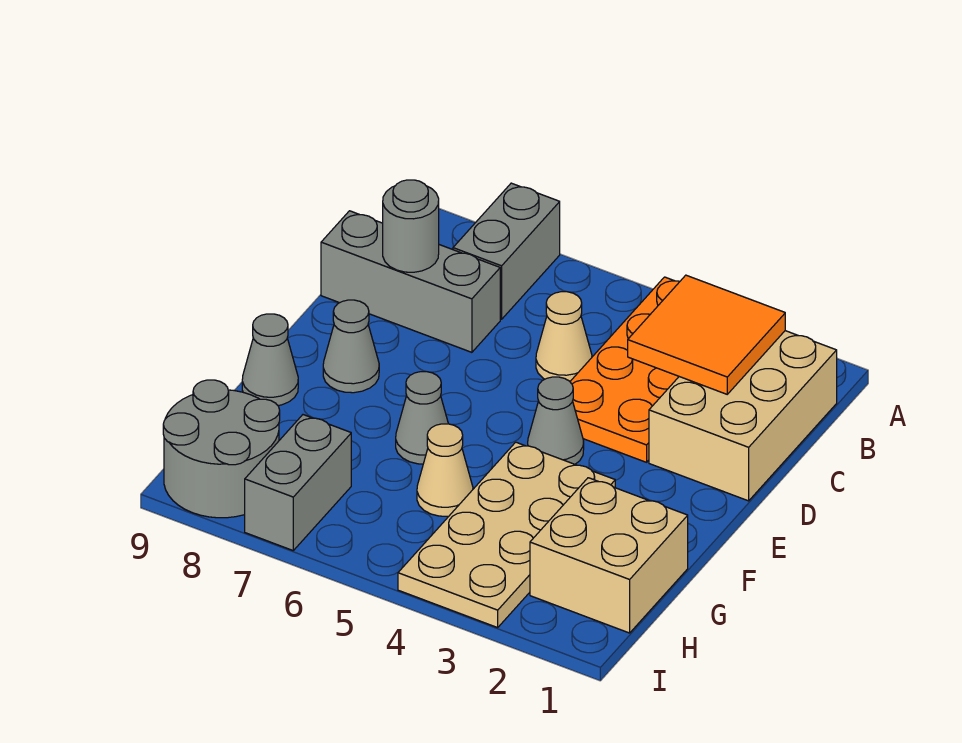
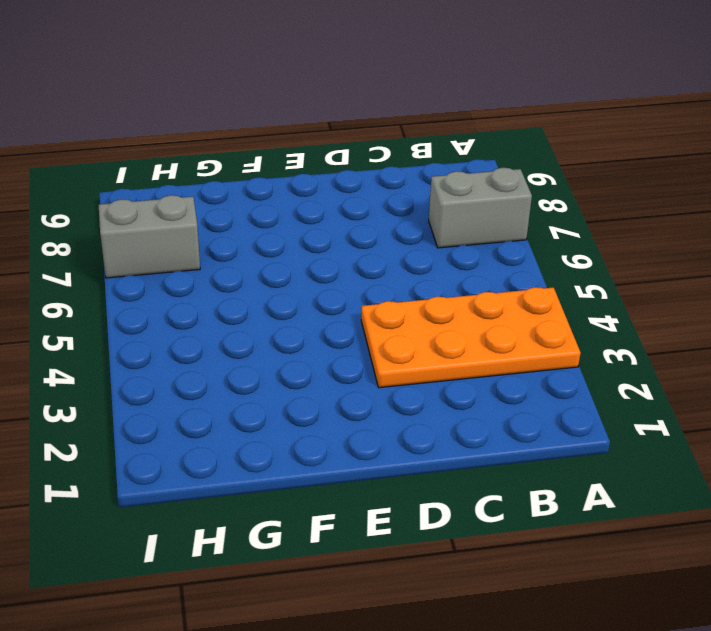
none -> tan brick B1:D2 level 1
none -> tan cone C5 level 1
none -> grey brick C7:C9 level 1

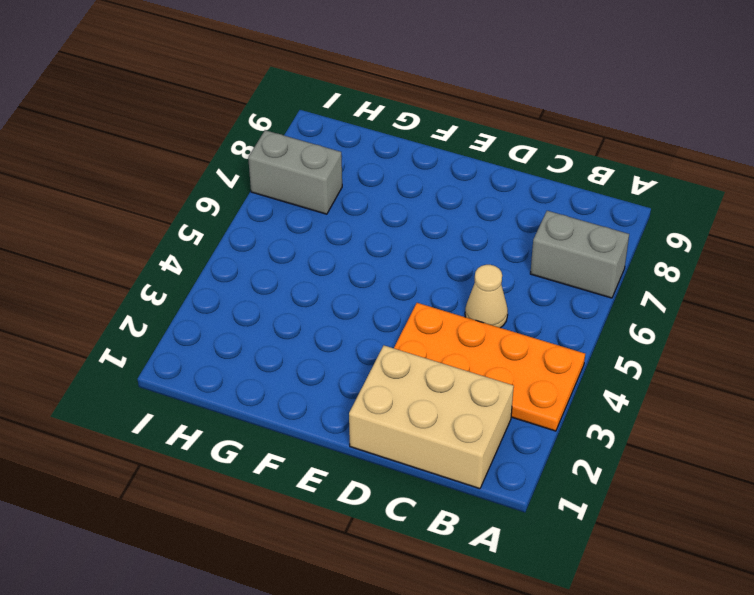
none -> grey brick C7:C9 level 1
none -> grey cone E4 level 1
none -> grey cone E8 level 1

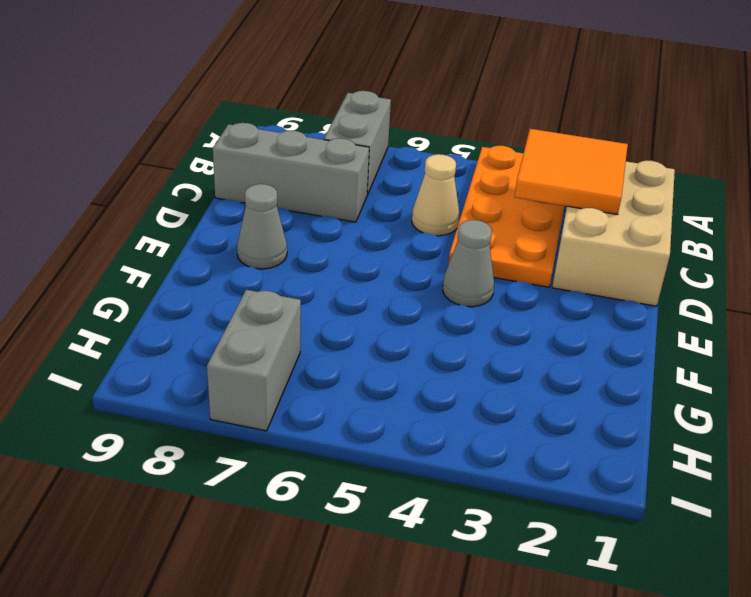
none -> tan plate F3:I4 level 1
none -> grey cone F6 level 1
none -> grey cone F9 level 1

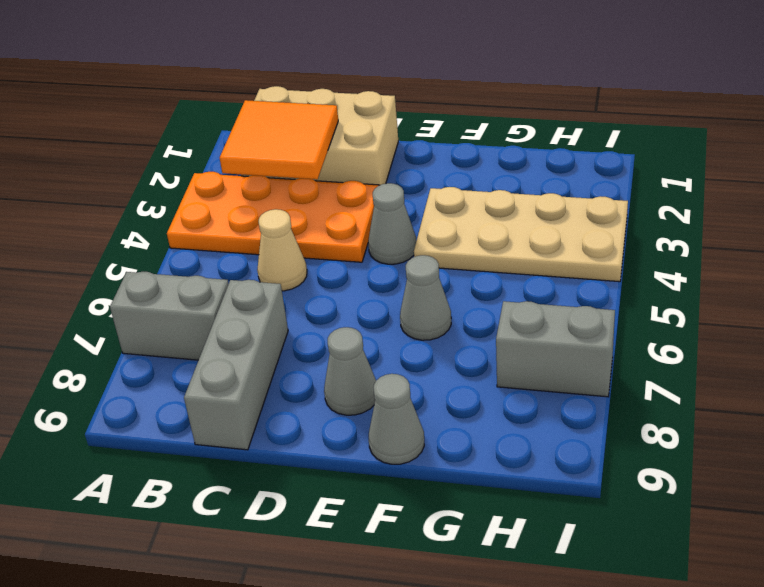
none -> tan brick G1:H2 level 1
none -> tan cone G5 level 1
none -> grey round brick H8:I9 level 1

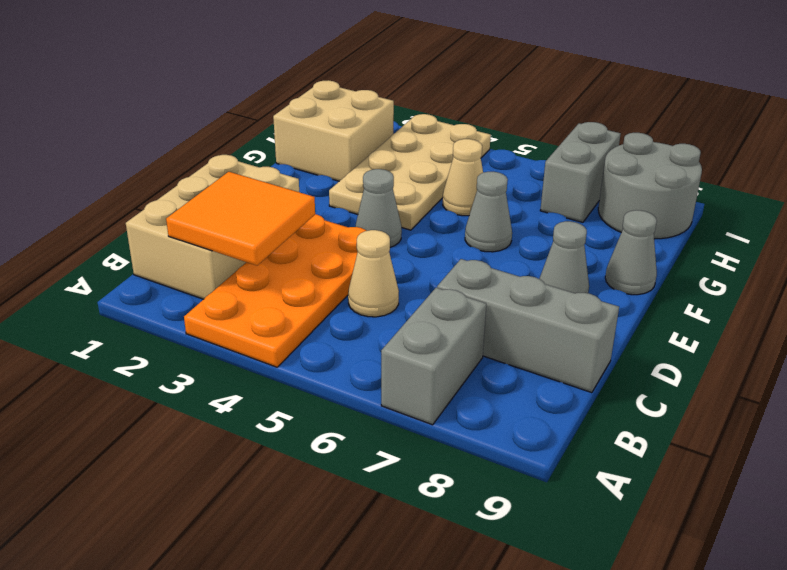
none -> grey round brick C8 level 2

